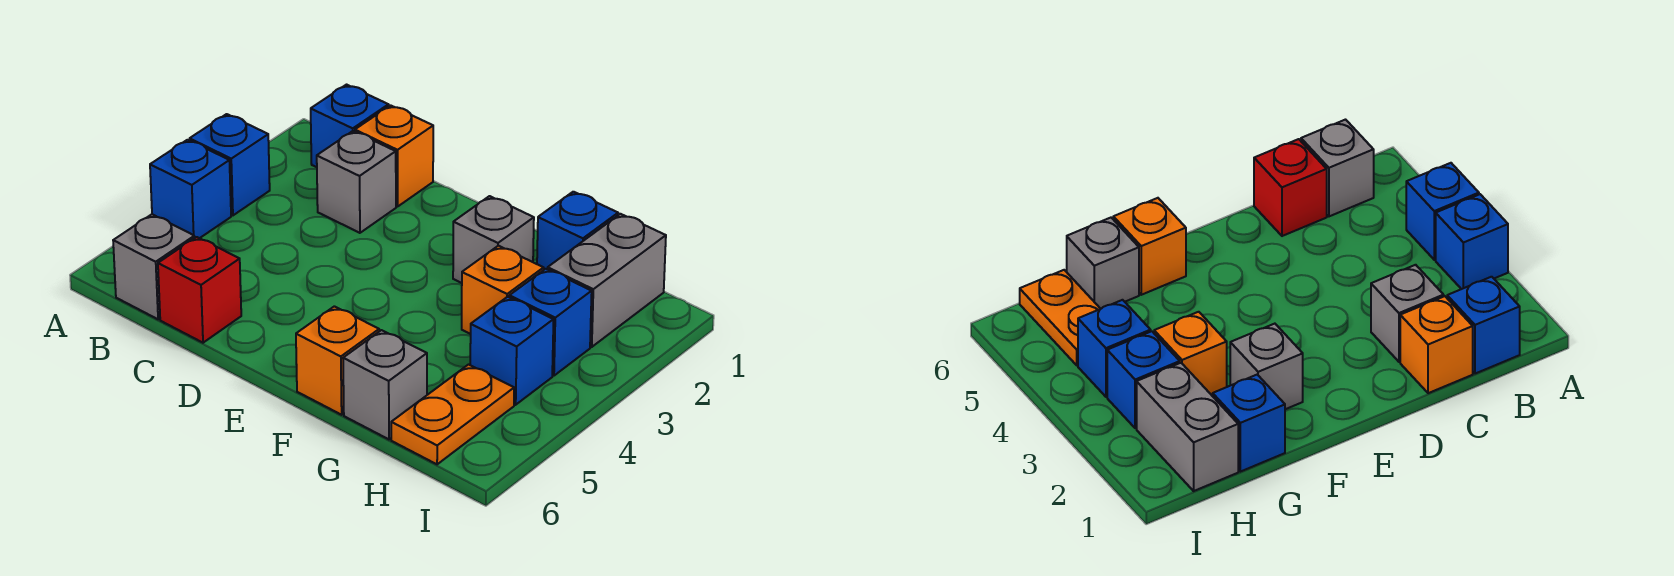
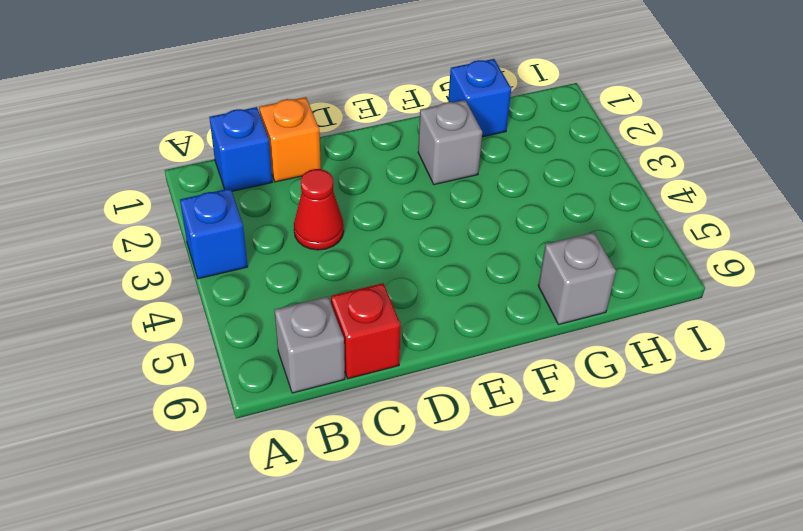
red cone C3 level 1 -> none
none -> blue brick A4 level 1
none -> grey brick C2 level 1
none -> orange brick F6 level 1

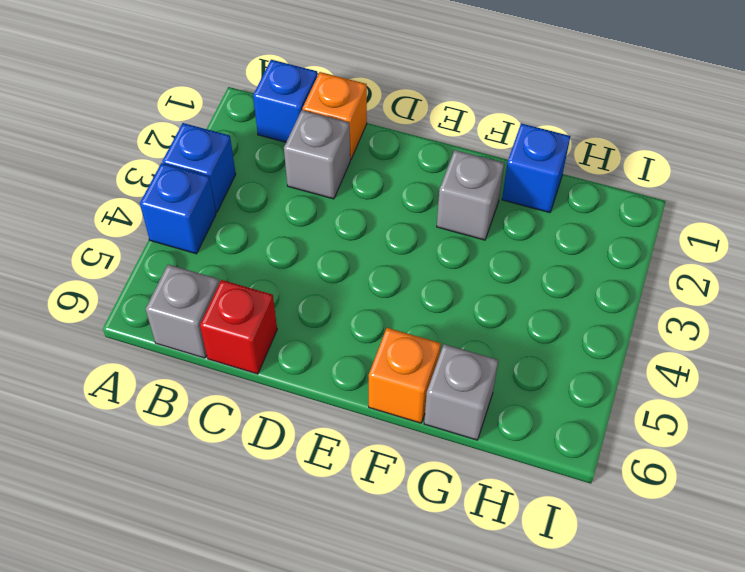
none -> orange brick G3 level 1
none -> grey brick H1:H2 level 1
none -> blue brick H3 level 1

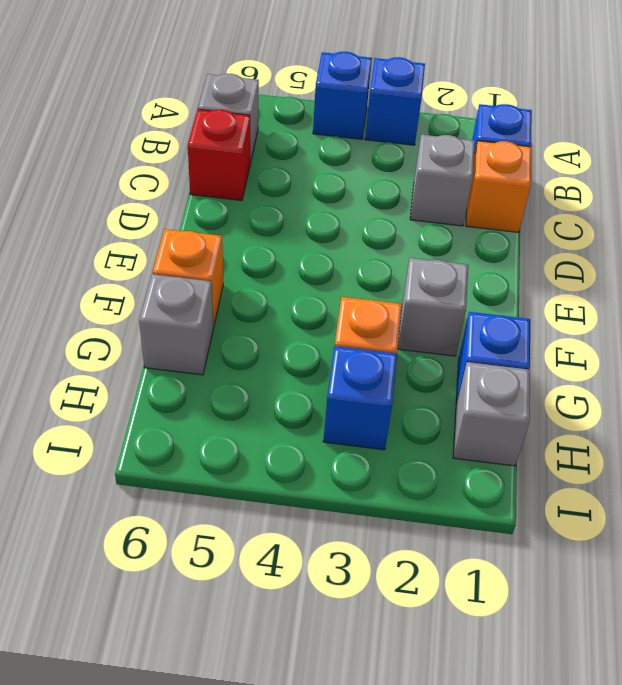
grey brick H1 level 1 -> grey brick H1:H2 level 1
none -> blue brick H4 level 1
none -> orange plate H5:H6 level 1

